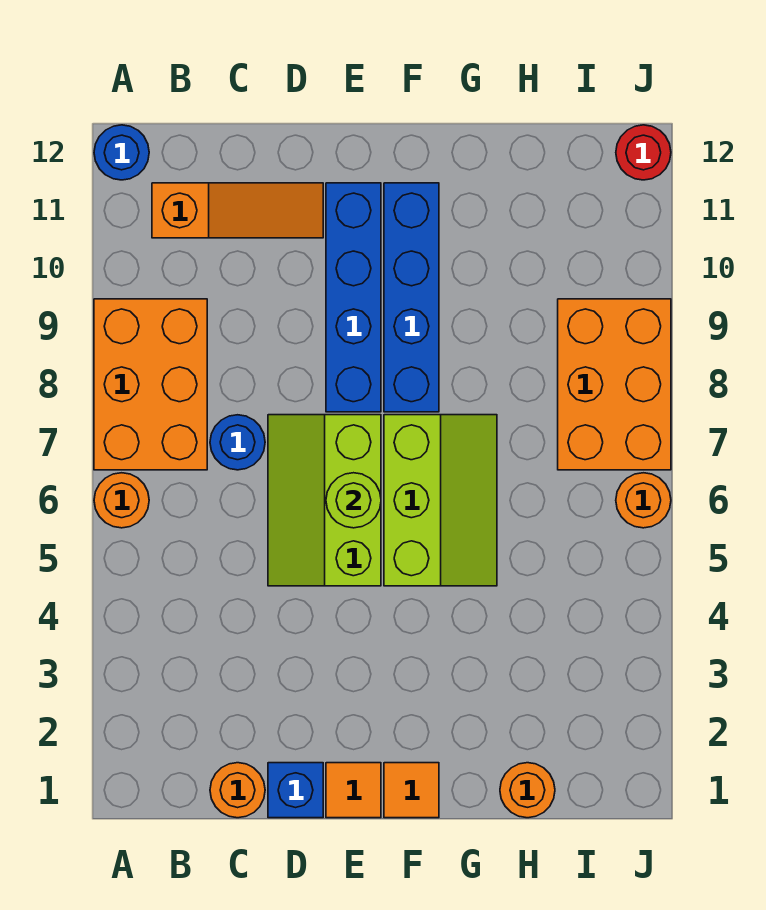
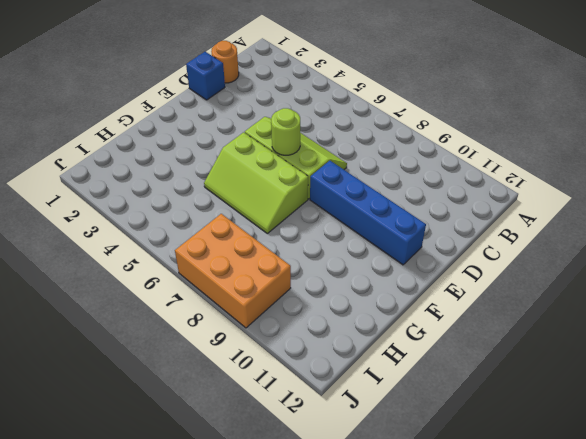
none -> orange round brick A6 level 1
none -> orange brick A7:B9 level 1
none -> blue round brick A12 level 1

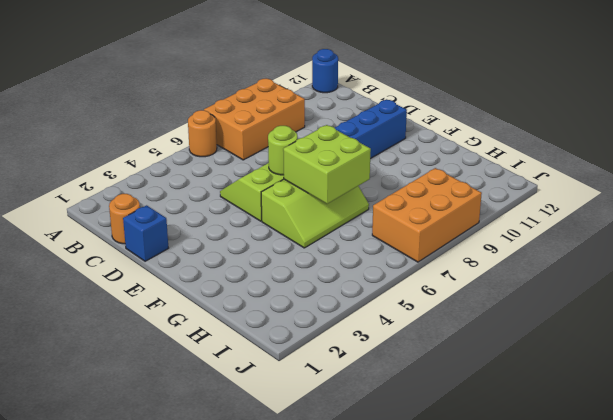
lime brick F6:G7 level 2 -> none
none -> orange slope B11:D11 level 1 top B
none -> blue round brick C7 level 1
none -> orange tile E1 level 1

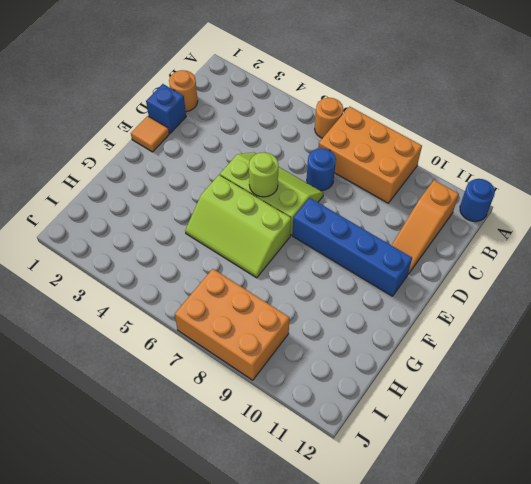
none -> orange tile F1 level 1
none -> blue brick F8:F11 level 1
none -> orange round brick H1 level 1

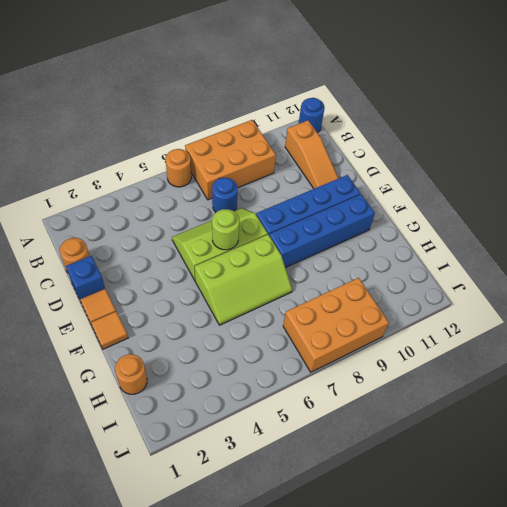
none -> orange round brick J6 level 1
none -> red round brick J12 level 1

